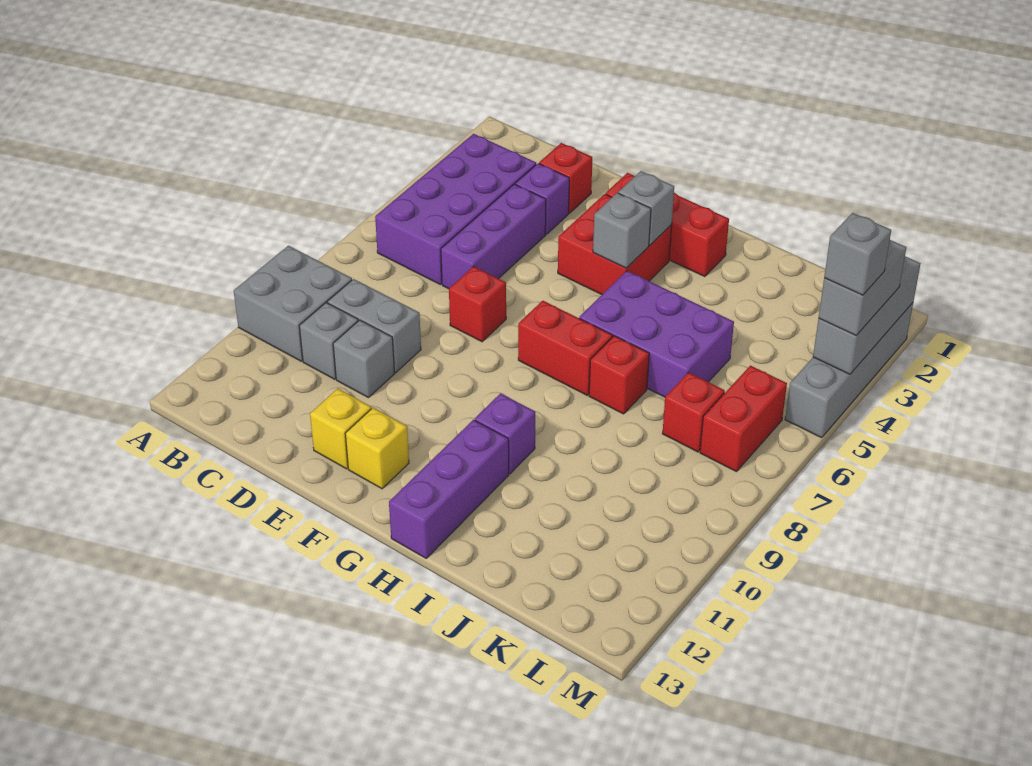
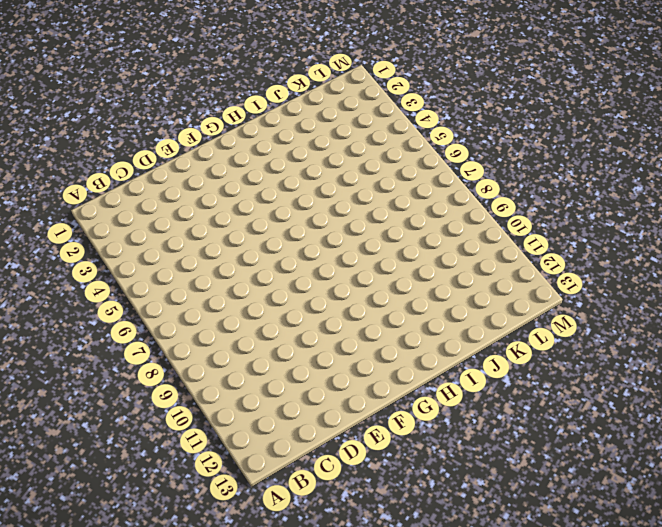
none -> grey brick A9:B10 level 1
none -> purple brick B3:C6 level 1
none -> grey brick C9:D9 level 1

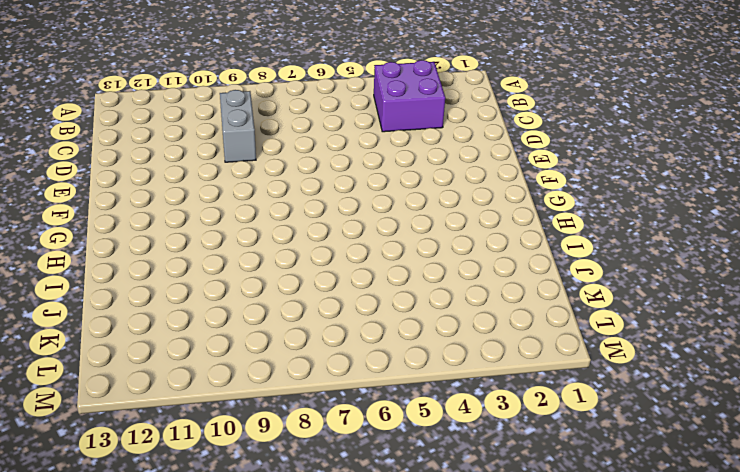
purple brick B3:C4 level 1 -> purple brick B3:C6 level 1
none -> grey brick A9:B10 level 1
none -> grey brick C10 level 1
none -> red brick D2 level 1

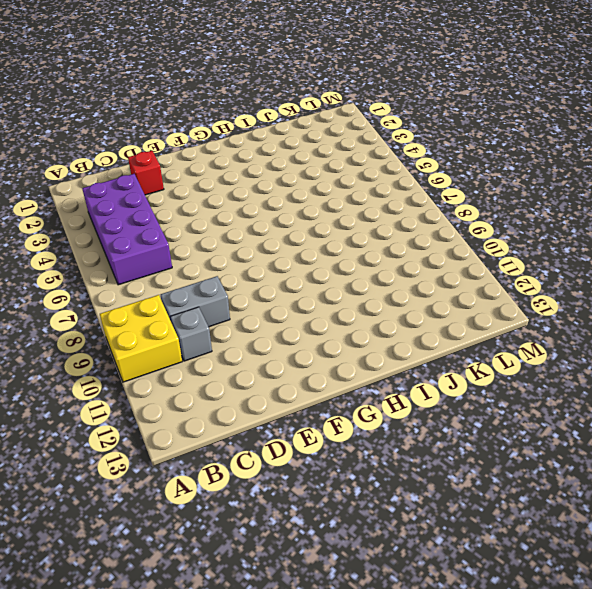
yellow brick A9:B10 level 1 -> grey brick A9:B10 level 1
none -> purple brick D3 level 1
none -> purple brick D4:D6 level 1
none -> grey brick D10 level 1

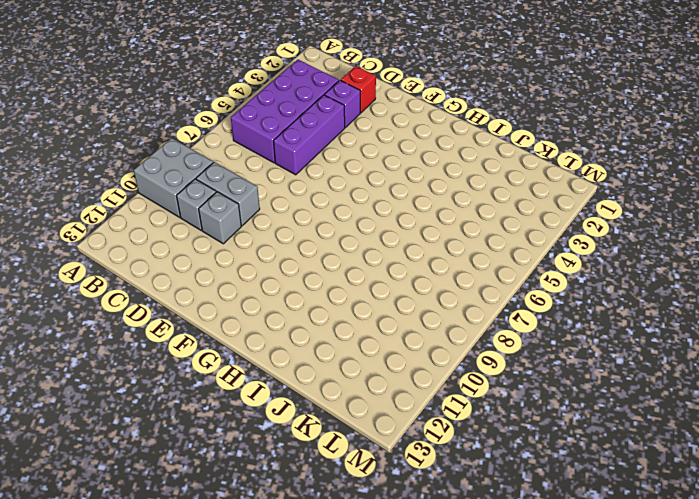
none -> red brick E7 level 1
none -> yellow brick E12 level 1
none -> red brick F2:H2 level 1

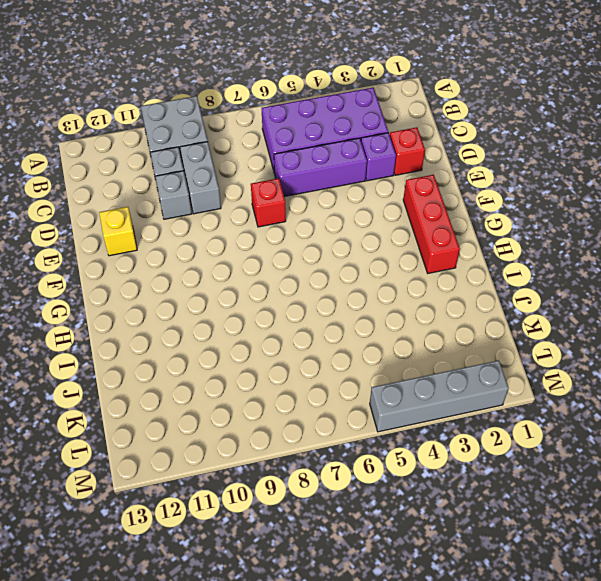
none -> red brick F3:G4 level 1
none -> yellow brick F12 level 1
none -> red brick G7:H7 level 1

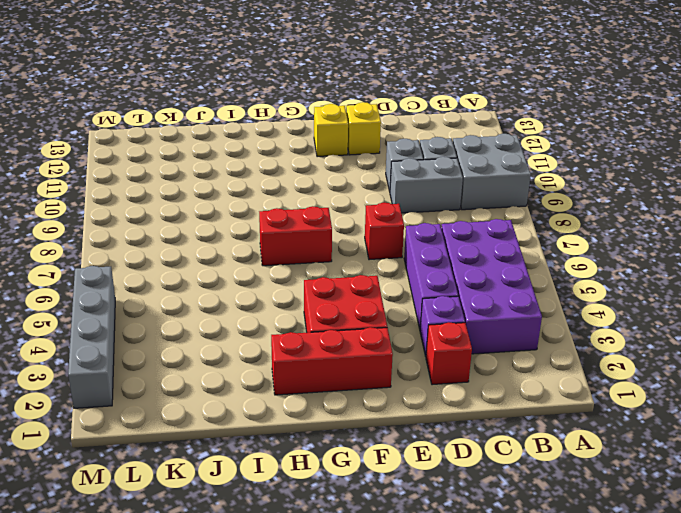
none -> purple brick H5:J6 level 1
none -> purple brick H10 level 1
none -> purple brick H11:H13 level 1

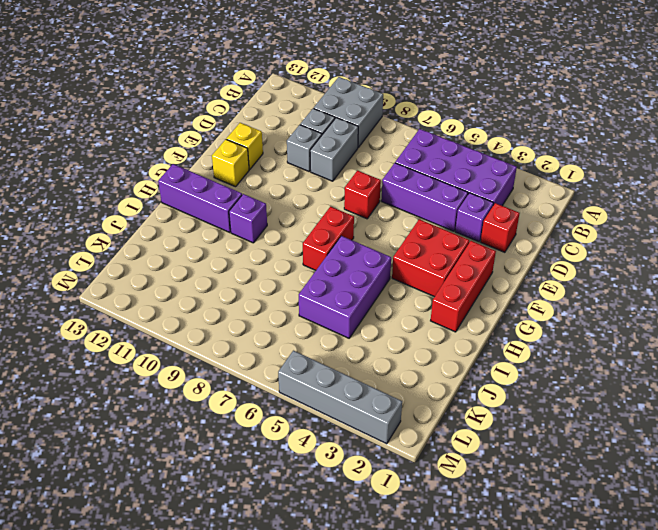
none -> red brick I7 level 1
none -> red brick K7 level 1
none -> red brick L6:L7 level 1

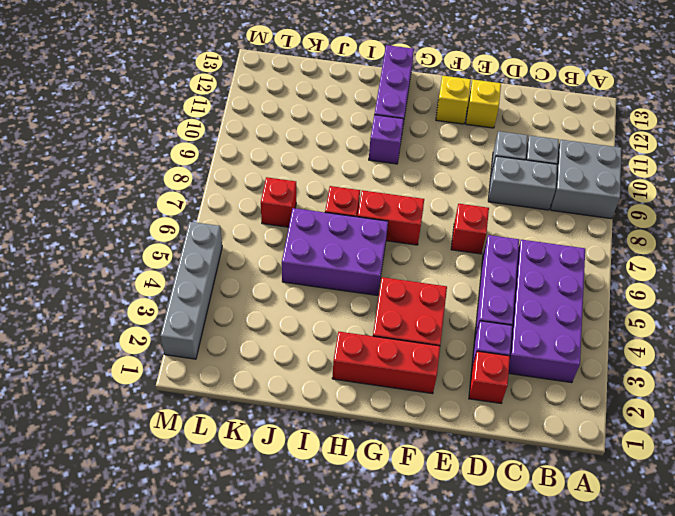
none -> red brick L6:L7 level 1
none -> grey brick G3 level 2
none -> grey brick G4 level 2

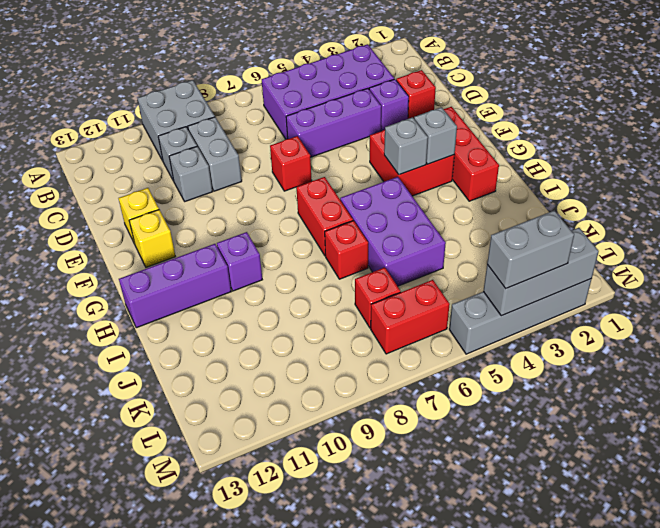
none -> grey brick M4 level 4

